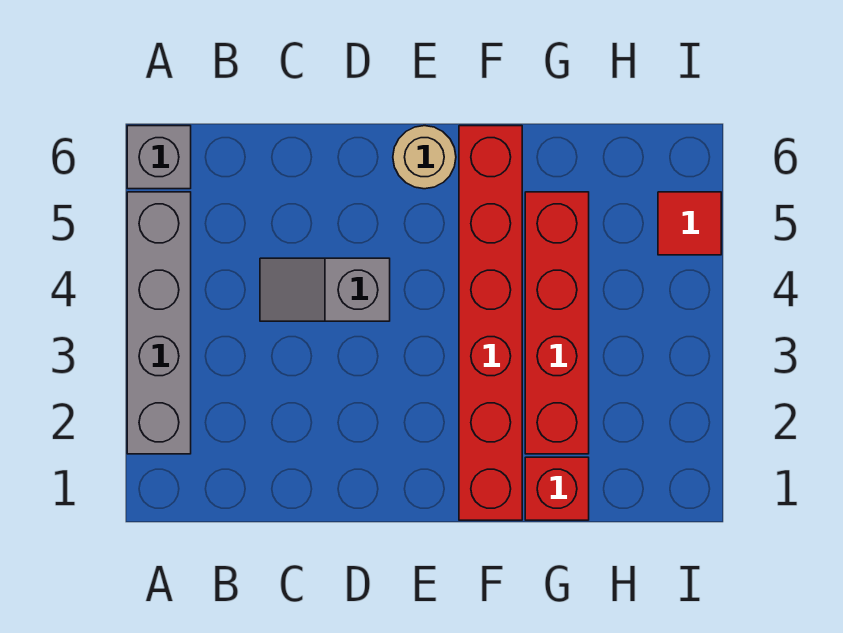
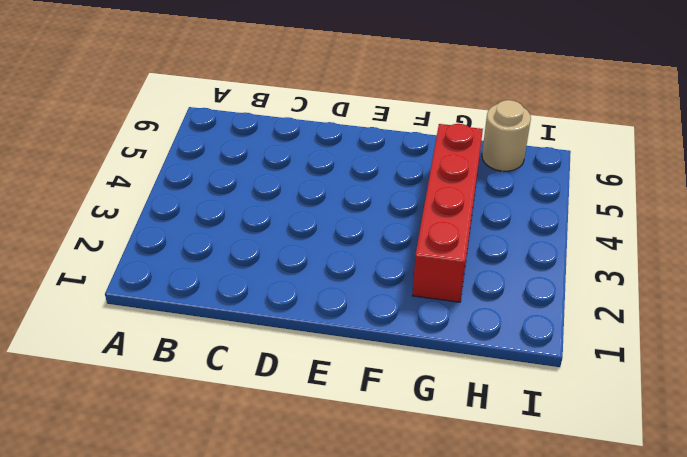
tan round brick H6 level 1 -> tan round brick E6 level 1
none -> grey brick A2:A5 level 1
none -> grey brick A6 level 1

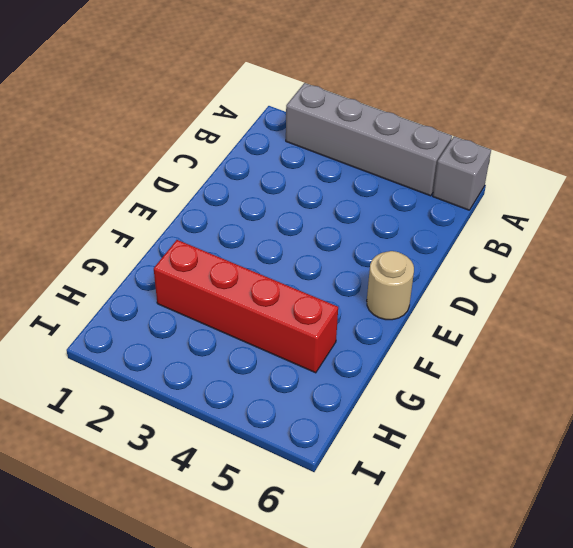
none -> grey slope C4:D4 level 1 top D
none -> red brick F1:F6 level 1

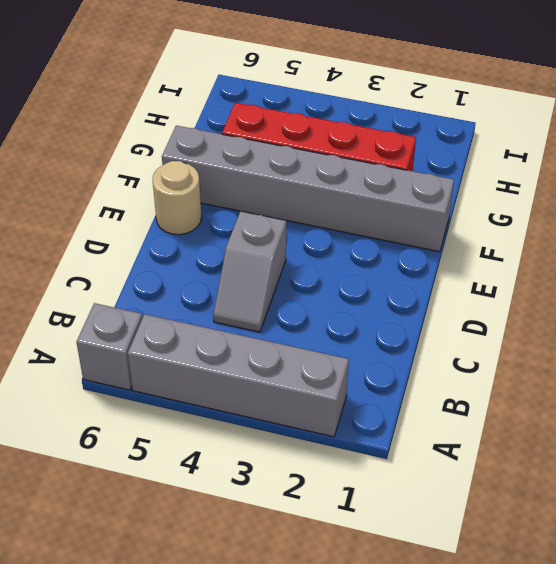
grey brick F1:F6 level 1 -> red brick F1:F6 level 1
none -> red brick G1 level 1
none -> red tile I5 level 1

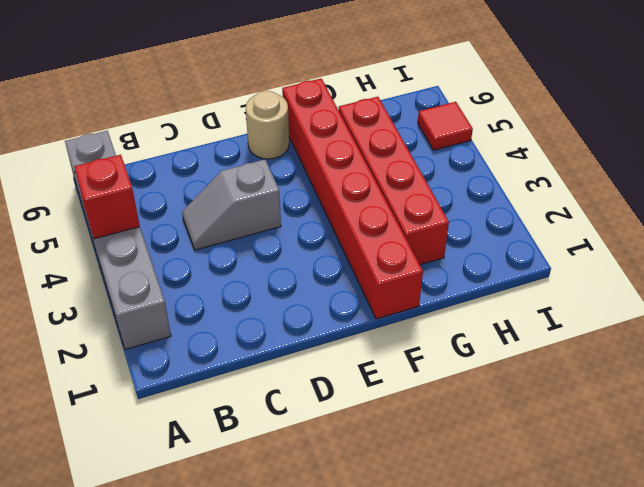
red brick A4 level 2 -> red brick G1 level 1

